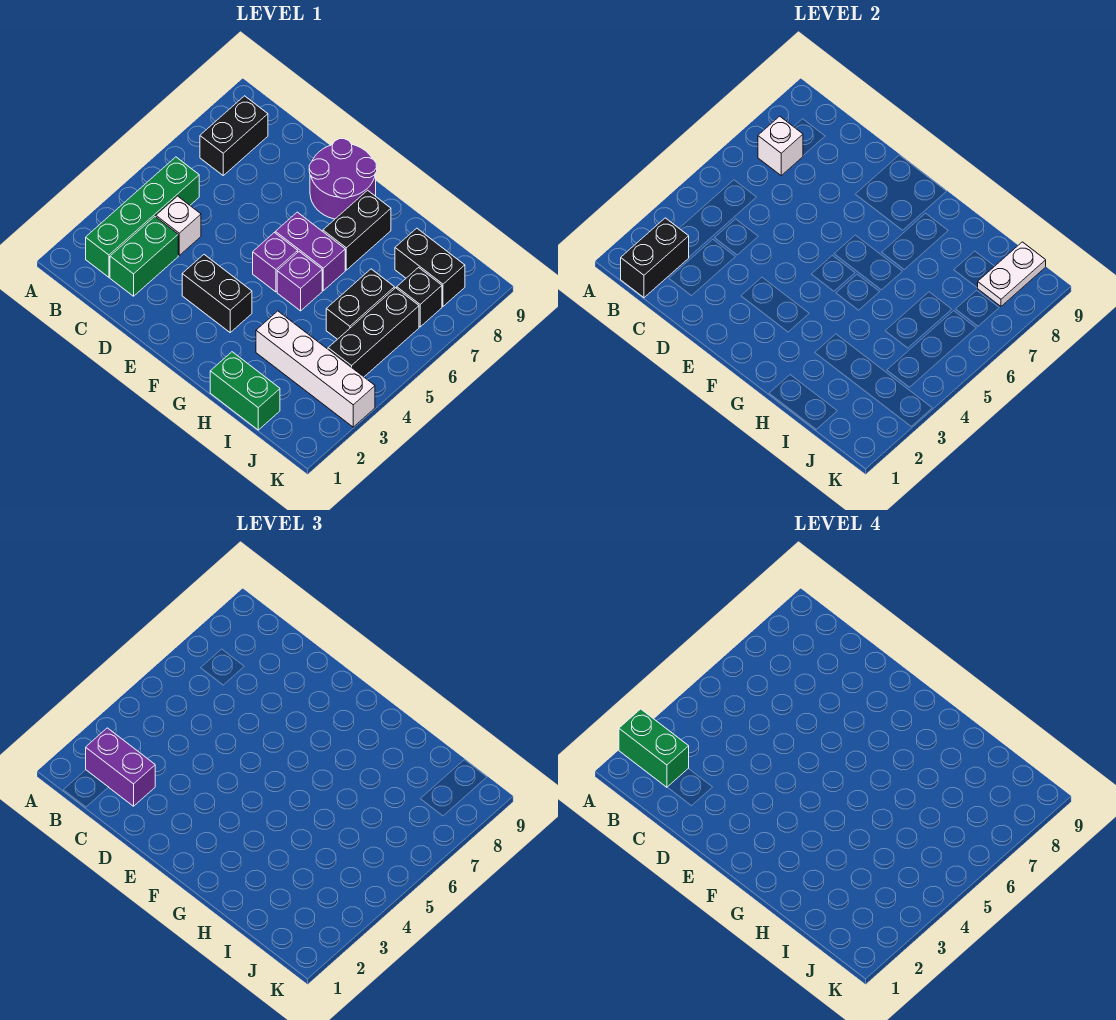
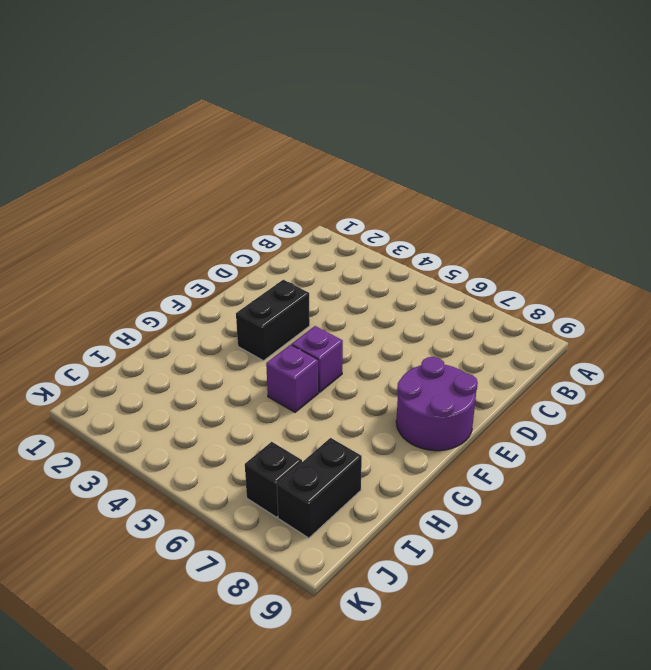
none -> green brick B2:B5 level 1
none -> black brick B7:B8 level 1
none -> green brick C2:C3 level 1

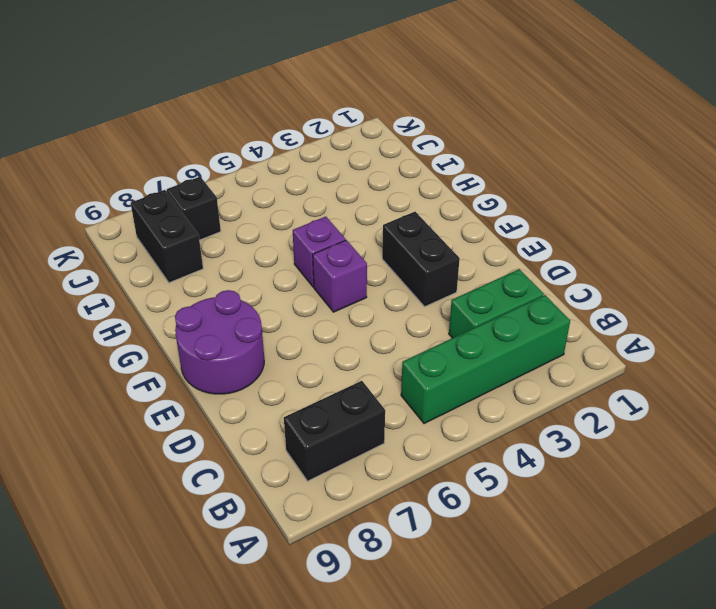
none -> white brick C4 level 1
none -> purple brick F6:G6 level 1
none -> black brick G7:G8 level 1

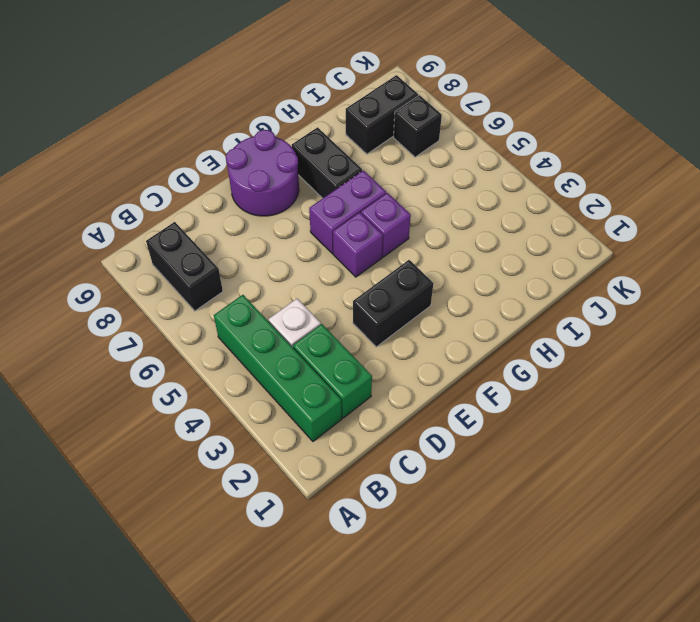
none -> green brick H1:I1 level 1
none -> white brick H3:K3 level 1
none -> black brick I5:I6 level 1

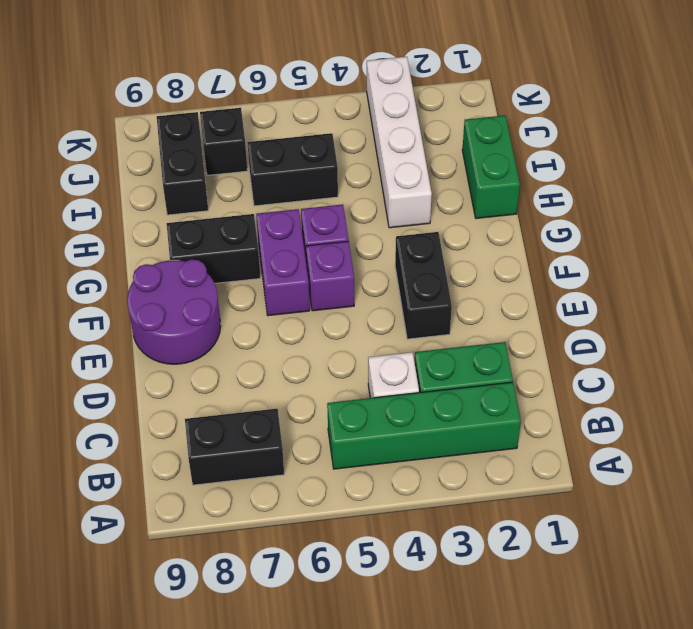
none -> black brick J4:J6 level 1
none -> black brick B1:B2 level 2
none -> white brick B7 level 2

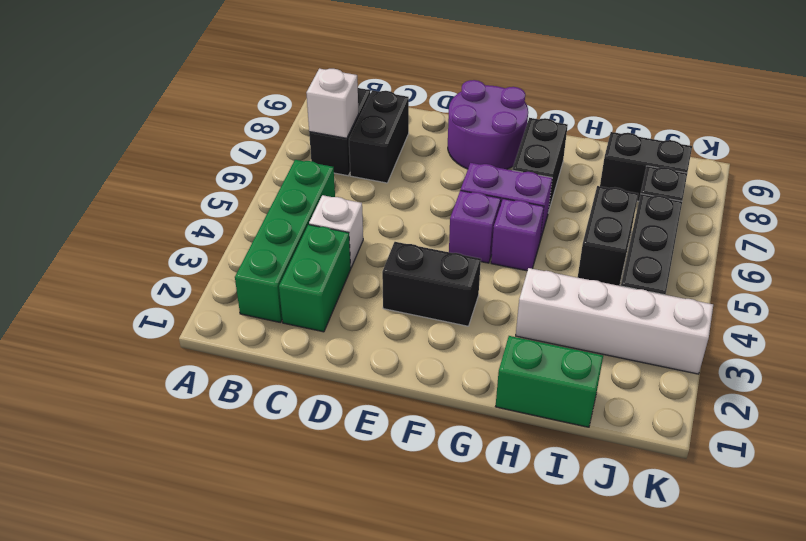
black brick C7:C8 level 1 -> black brick B1:B2 level 2
none -> white plate J8:J9 level 2
none -> purple brick B2:C2 level 3
none -> green brick A2:B2 level 4

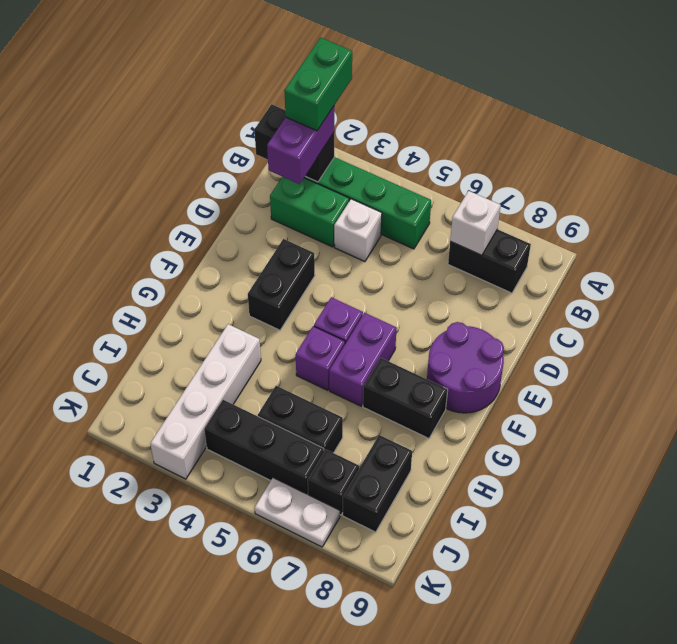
white plate K6:K7 level 1 -> white plate J8:J9 level 2
none -> green brick H1:I1 level 1

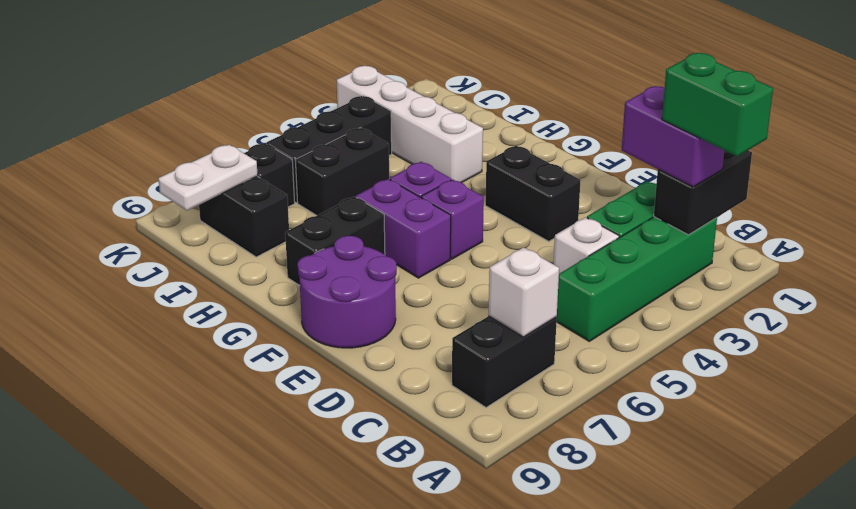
none -> green brick H1:I1 level 1

